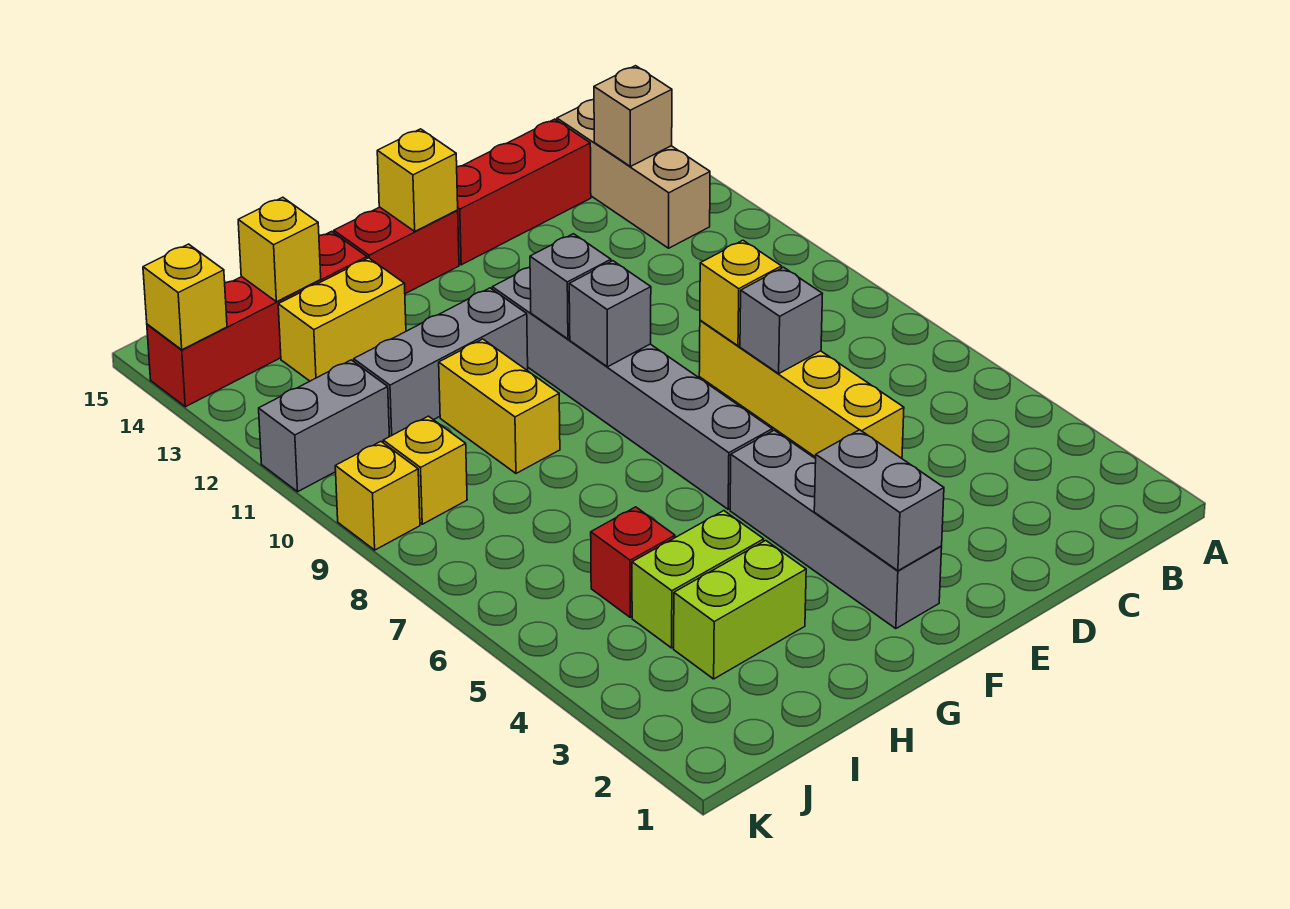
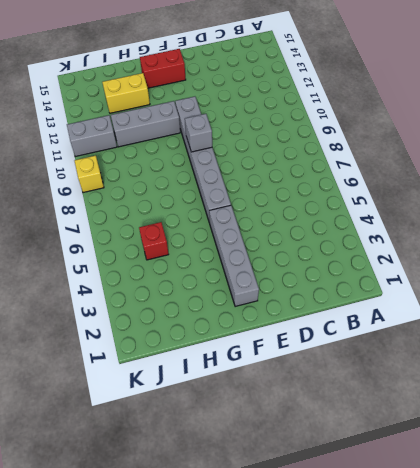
none -> tan brick B12:B14 level 1
none -> red brick C14:E14 level 1
none -> yellow brick D5:D8 level 1

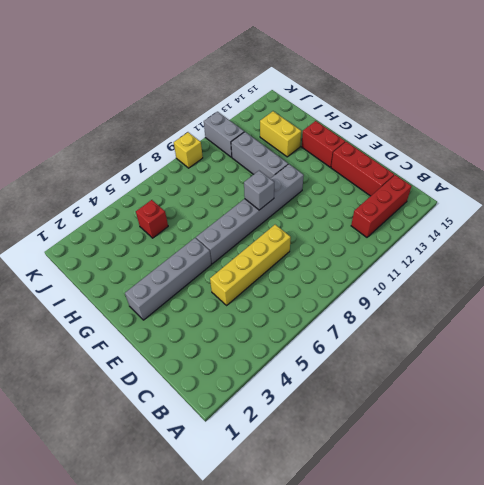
red brick B12:B14 level 1 -> tan brick B12:B14 level 1
none -> lime brick H3:I3 level 1
none -> lime brick H4:I4 level 1
none -> yellow brick H9:H10 level 1

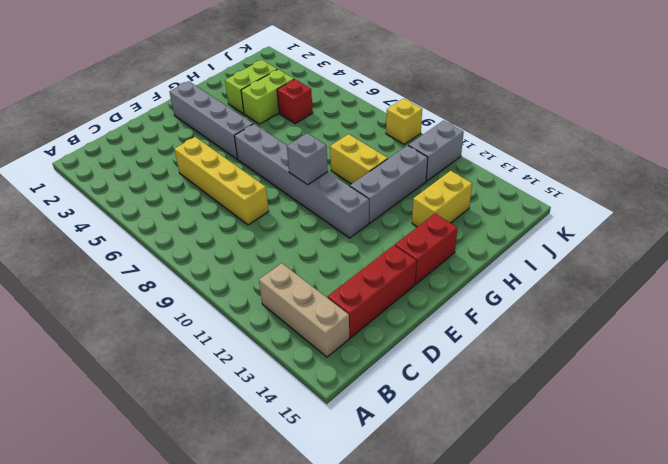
none -> red brick H14:K14 level 1
none -> yellow brick J9 level 1
none -> tan brick B13 level 2

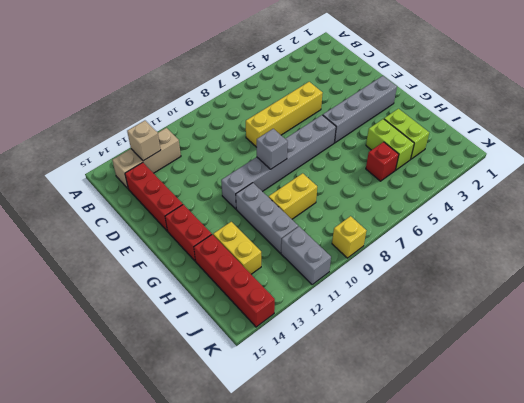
none -> yellow brick J9 level 1
none -> grey brick D7 level 2
none -> yellow brick D8 level 2

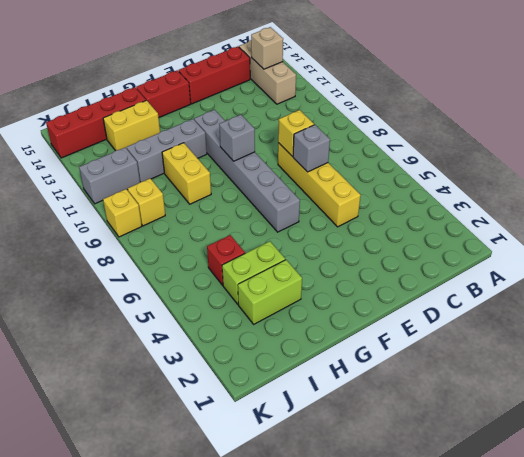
none -> grey brick F2:F5 level 1
none -> grey brick F2:F3 level 2
none -> grey brick F10 level 2

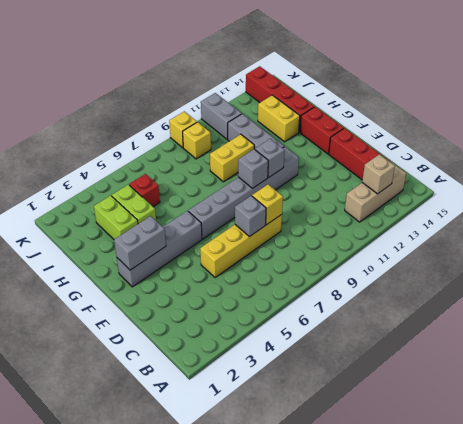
none -> yellow brick F14 level 2
none -> yellow brick I14 level 2
none -> yellow brick K14 level 2

